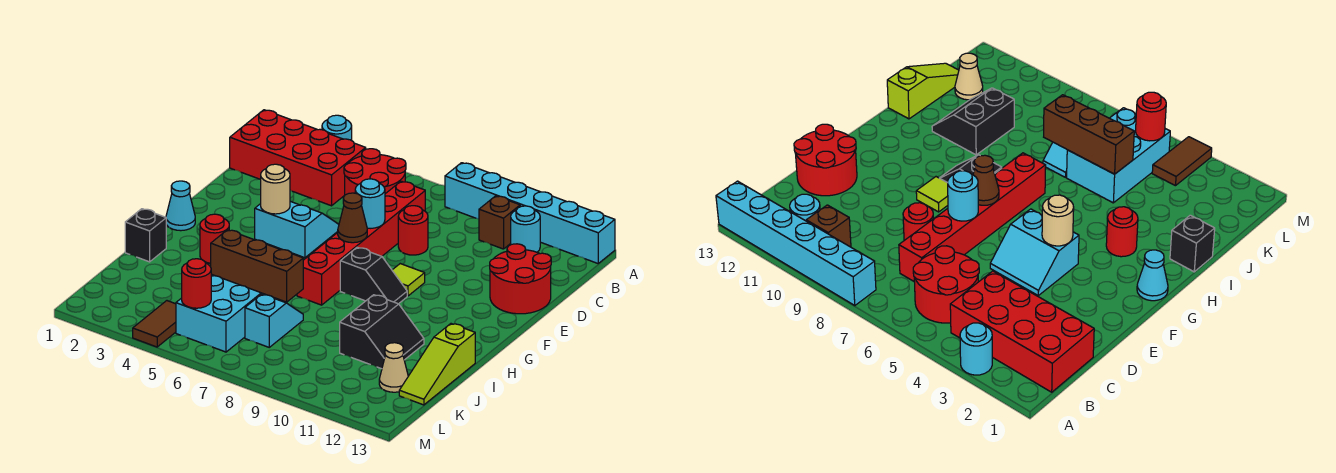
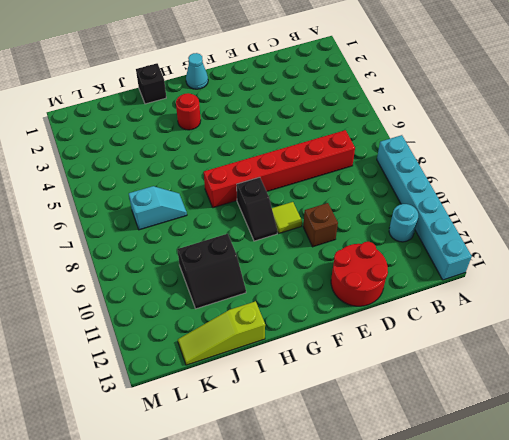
brown brick E10 level 1 -> brown brick B10 level 1
none -> cyan round brick A3 level 1
none -> red brick B1:C4 level 1
none -> red round brick B5:C6 level 1

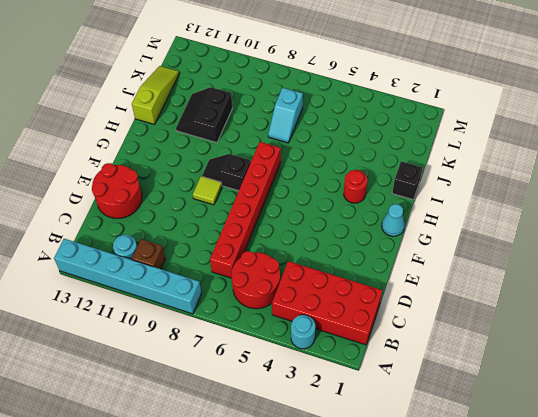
none -> red round brick D8 level 1
none -> cyan slope E4:F5 level 1 top F
none -> cyan brick J5:L6 level 1

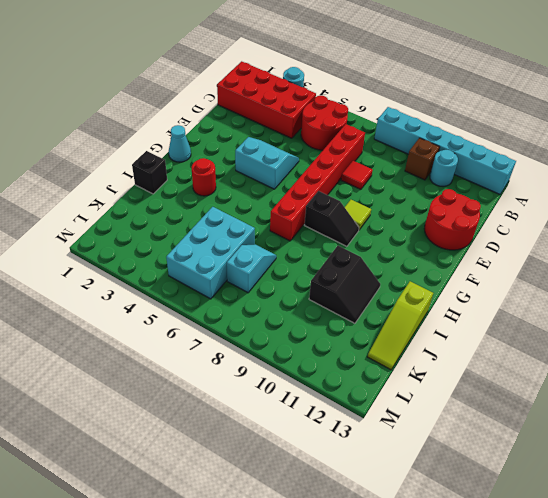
red tile D8 level 1 -> red round brick D8 level 1
none -> tan cone K12 level 1
none -> brown tile L4:M4 level 1
none -> cyan round brick E7 level 2

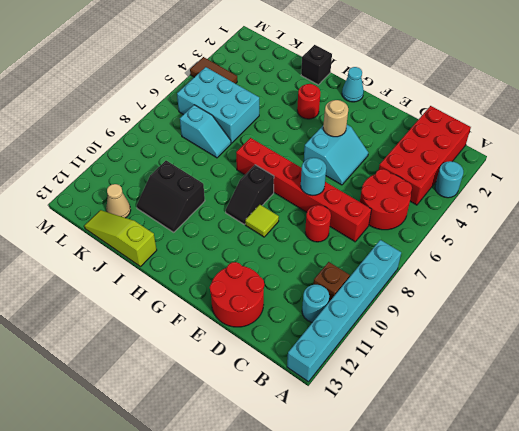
none -> brown cone F7 level 2
none -> brown brick J5:J7 level 2
none -> red round brick L5 level 2

